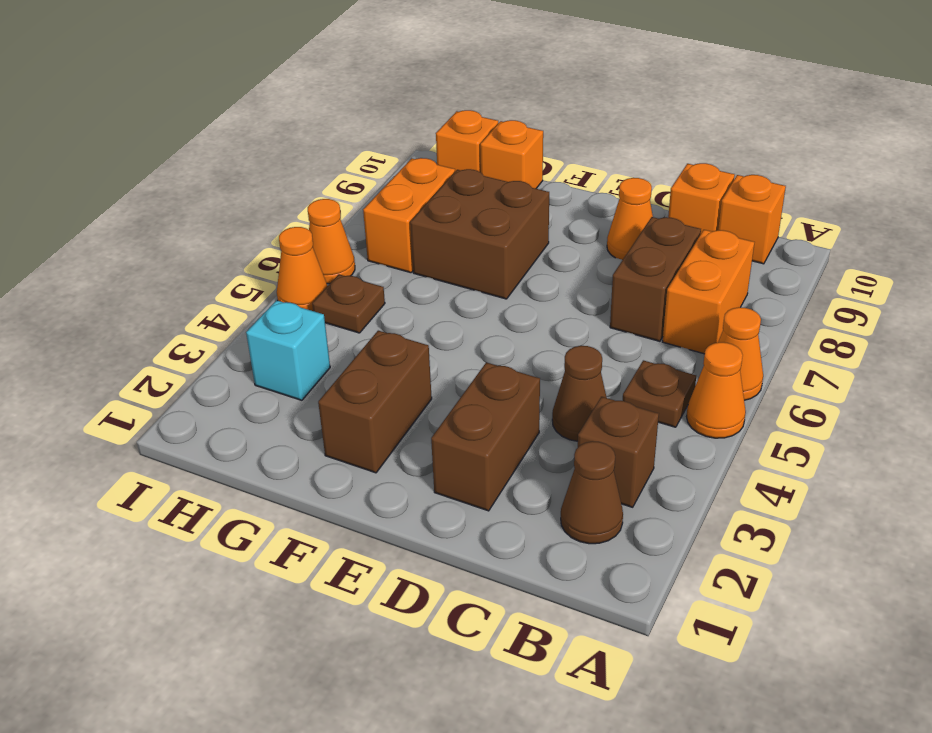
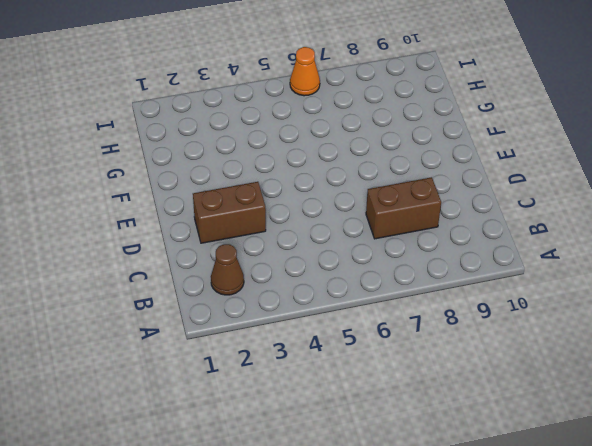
none -> orange cone A5 level 1
none -> orange cone A6 level 1
none -> brown brick B3 level 1

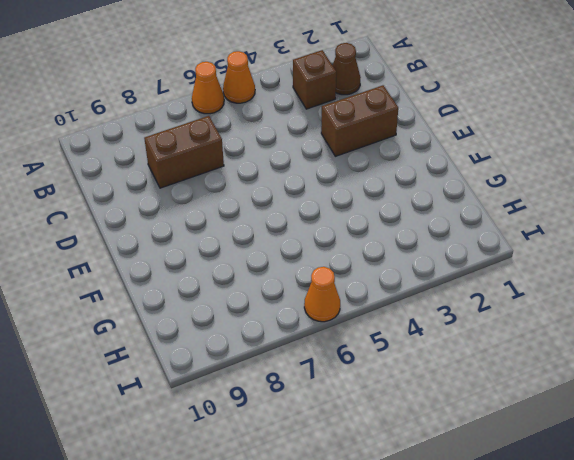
none -> brown plate B5 level 1
none -> orange brick B7:B8 level 1
none -> orange brick B10 level 1

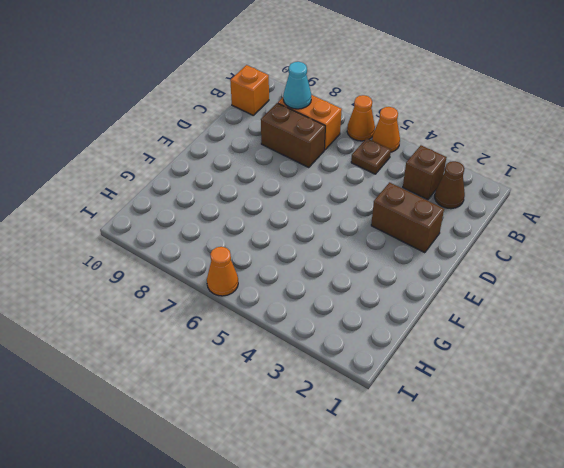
cyan cone B8 level 2 -> none
none -> brown cone C4 level 1
none -> orange brick C10 level 1
none -> orange cone D9 level 1

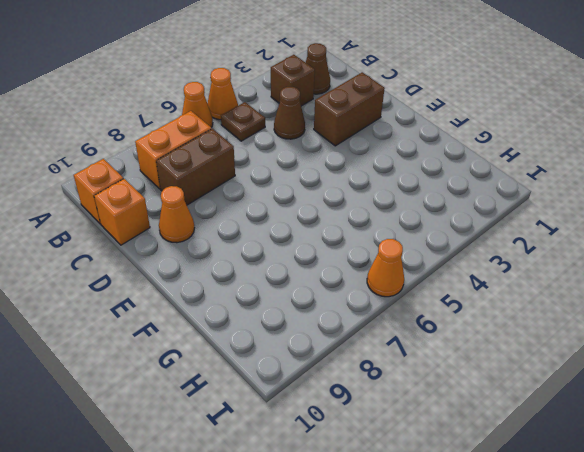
none -> brown brick F2:F3 level 1
none -> brown brick F7:G8 level 1
none -> orange brick G10 level 1

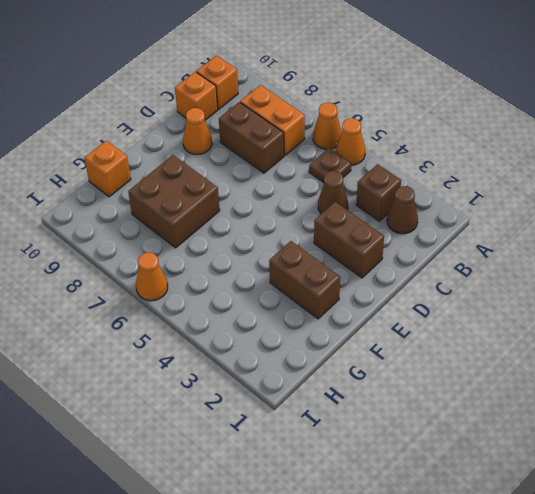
none -> cyan brick H3 level 1
none -> brown plate H5 level 1
none -> orange brick H7:H8 level 1

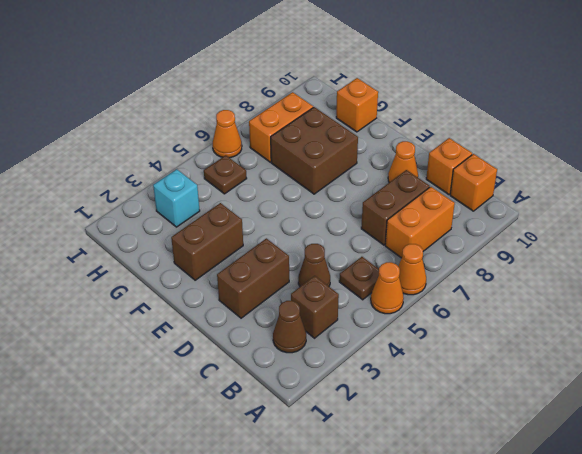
none -> orange brick H10 level 1
none -> orange cone I5 level 1

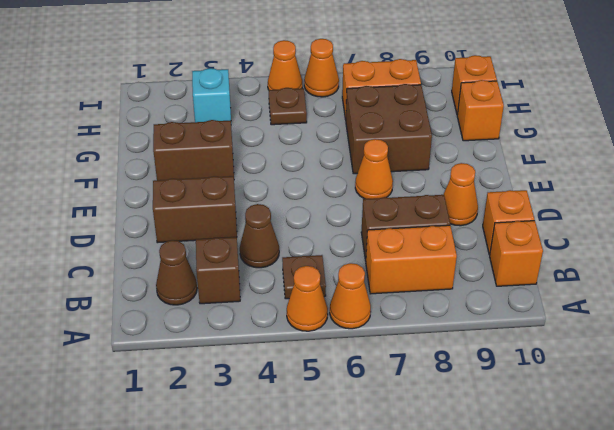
orange cone E7 level 1 -> none

